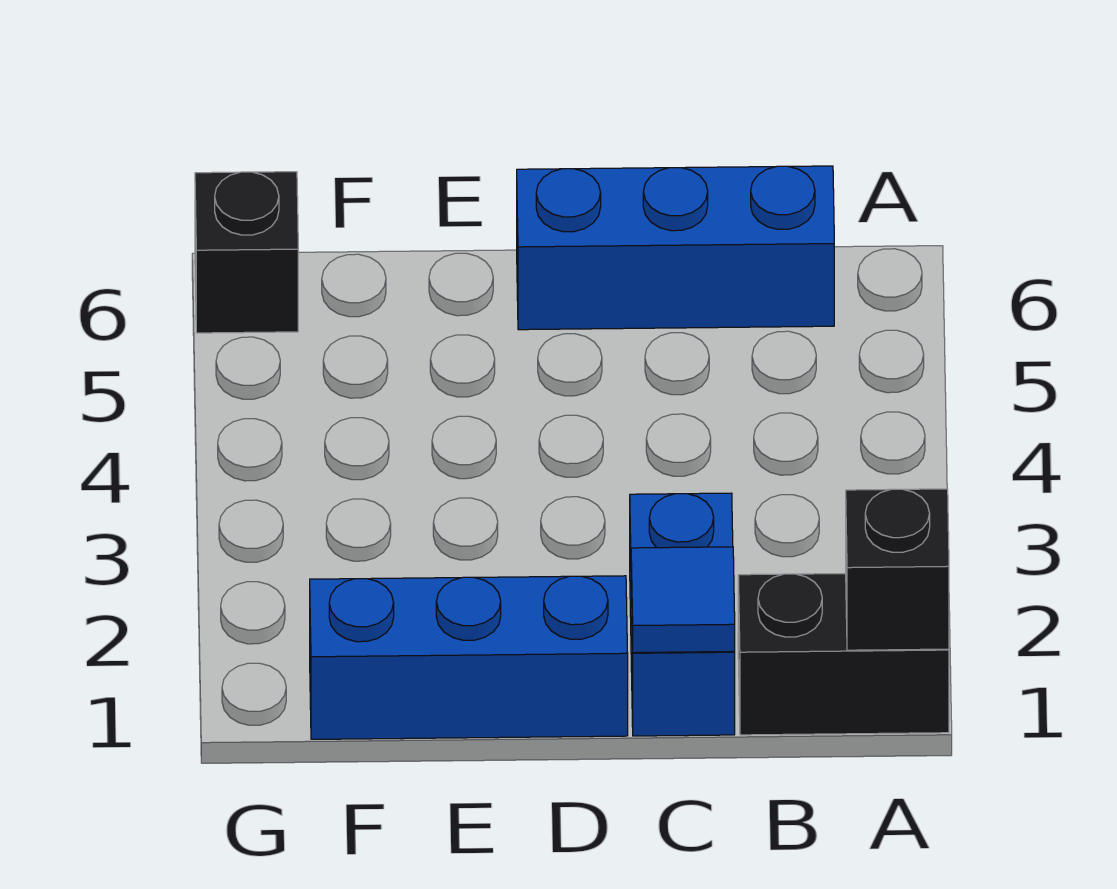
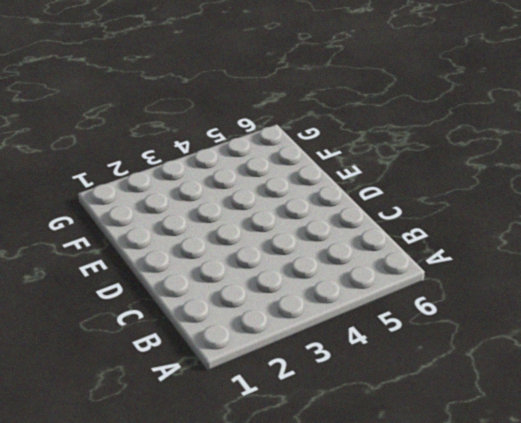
none -> black brick A1:B1 level 1
none -> blue brick B6:D6 level 1

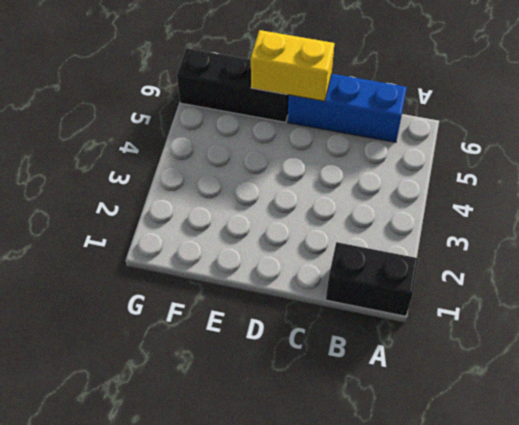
yellow brick D6:E6 level 2 -> none
black brick E6:G6 level 1 -> black brick G6 level 1
none -> blue brick C1:C2 level 1
none -> blue brick D1:F1 level 1

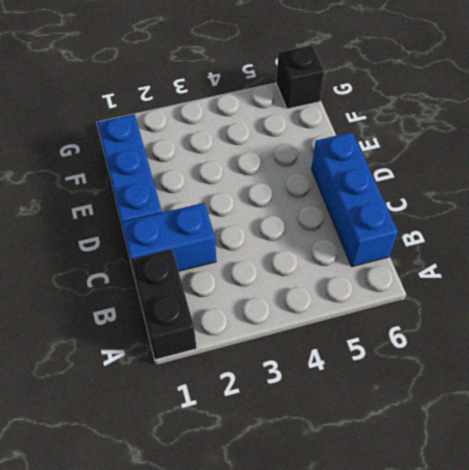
none -> black brick A1 level 2
none -> blue tile C1 level 2

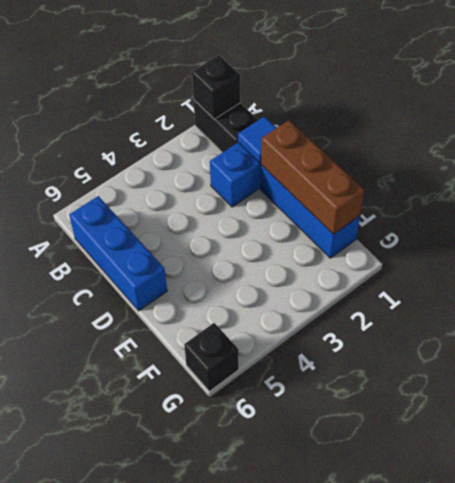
brown brick D1:F1 level 2 -> none

